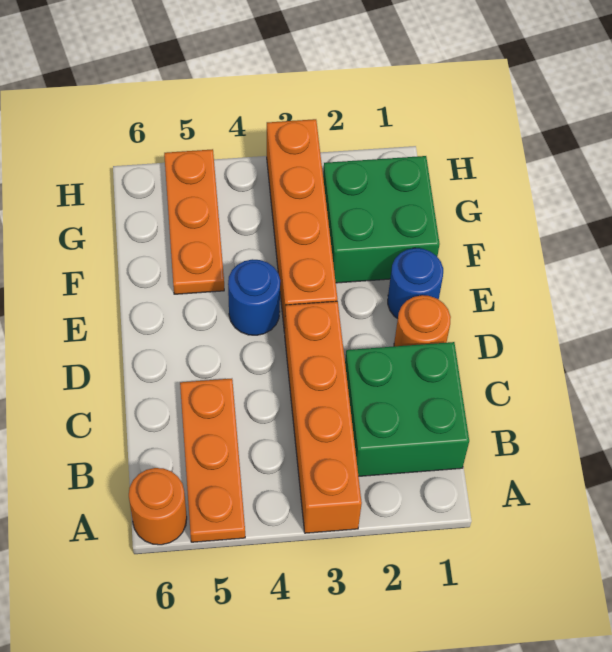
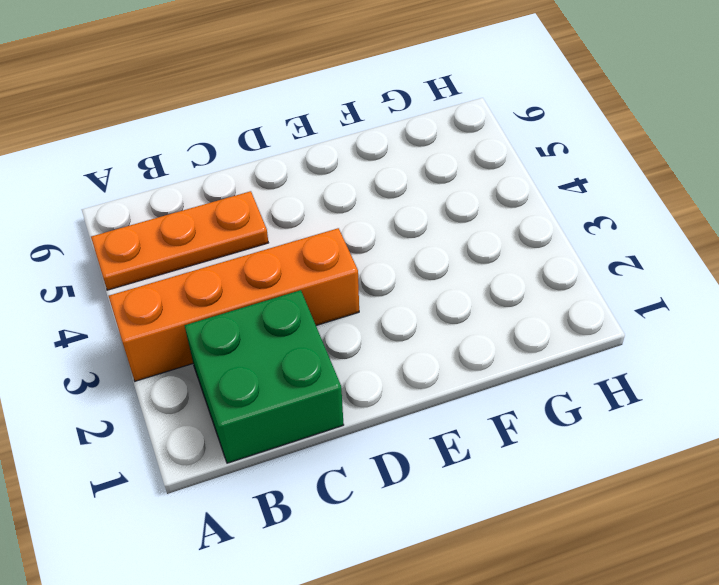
none -> orange round brick A6 level 1
none -> orange round brick D1 level 1

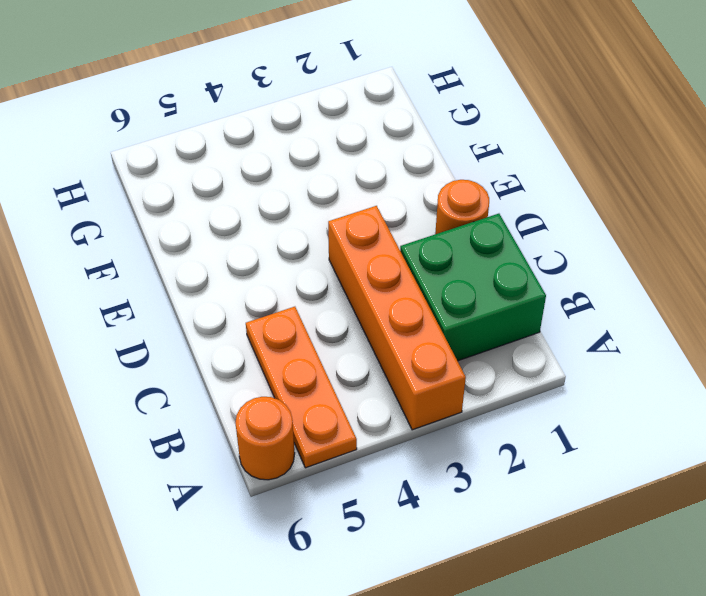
none -> blue round brick E1 level 1
none -> orange brick E3:H3 level 1

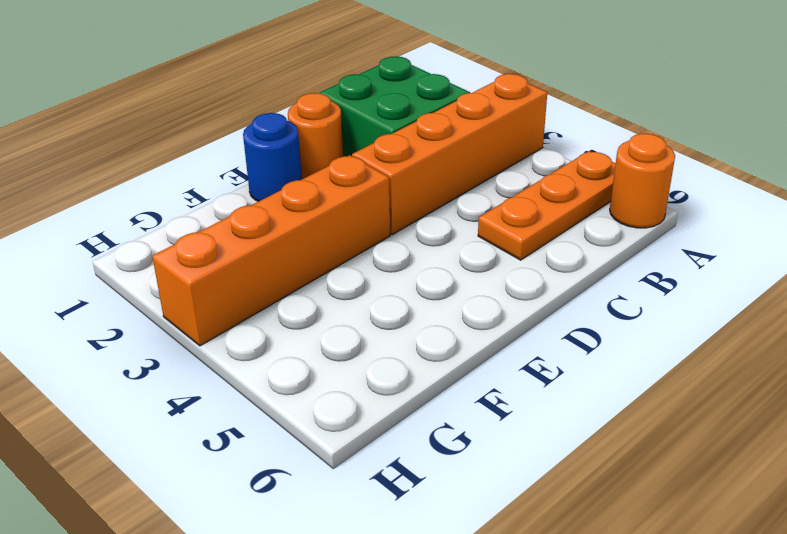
none -> blue round brick E4 level 1
none -> green brick F1:G2 level 1

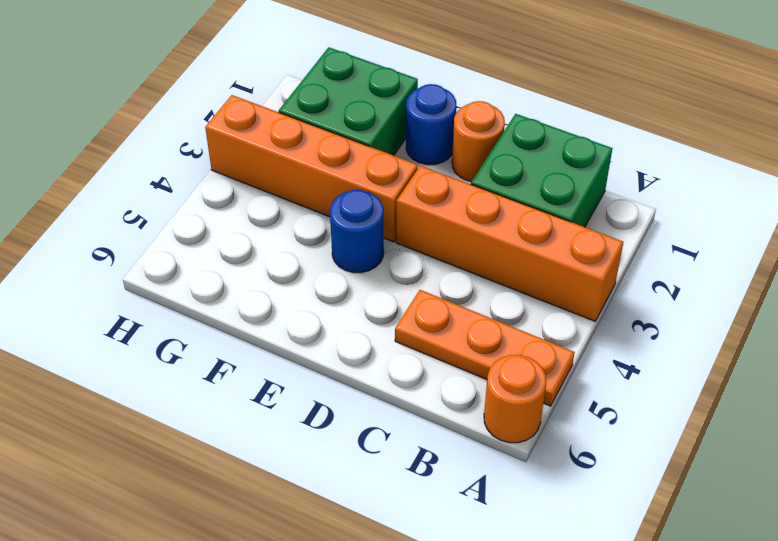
none -> orange plate F5:H5 level 1

